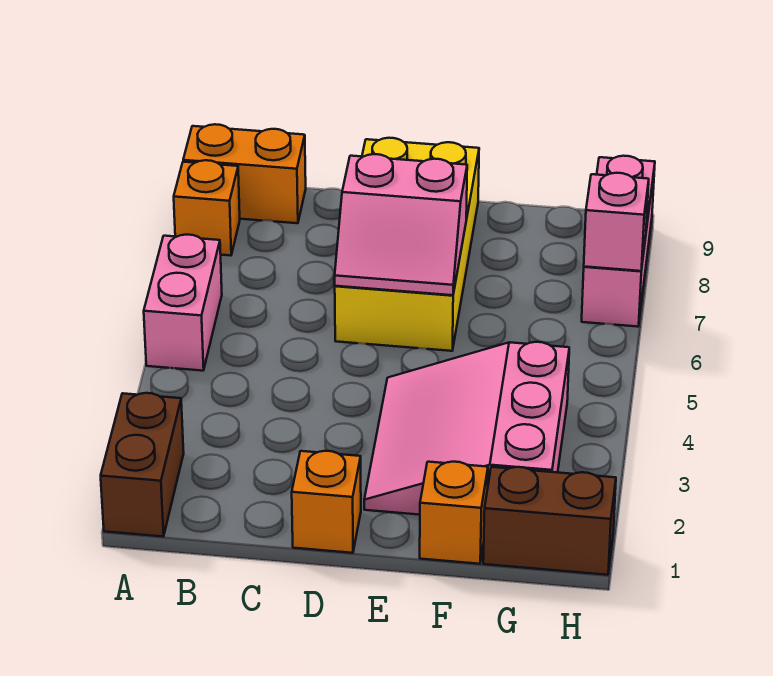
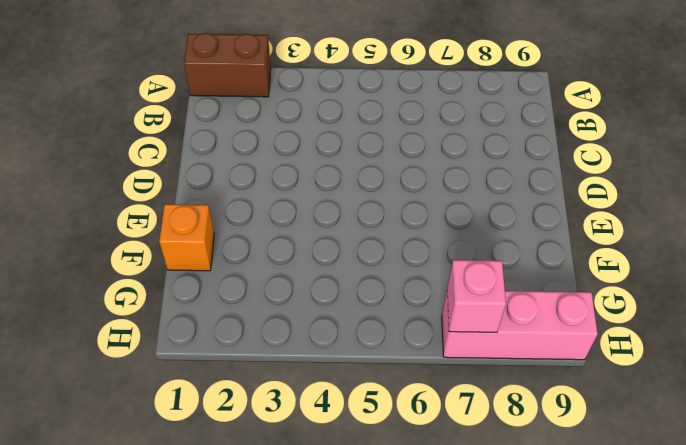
none -> pink brick A5:A6 level 1
none -> orange brick A8 level 1
none -> orange brick A9:B9 level 1

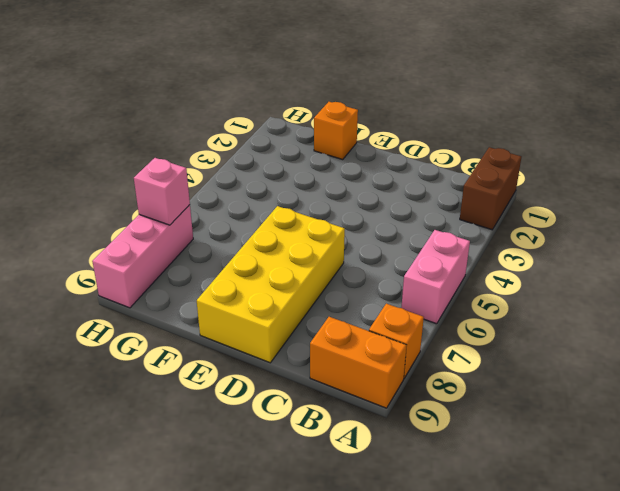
none -> orange brick D1 level 1
none -> pink slope E2:G4 level 1 top G
none -> brown brick G1:H1 level 1

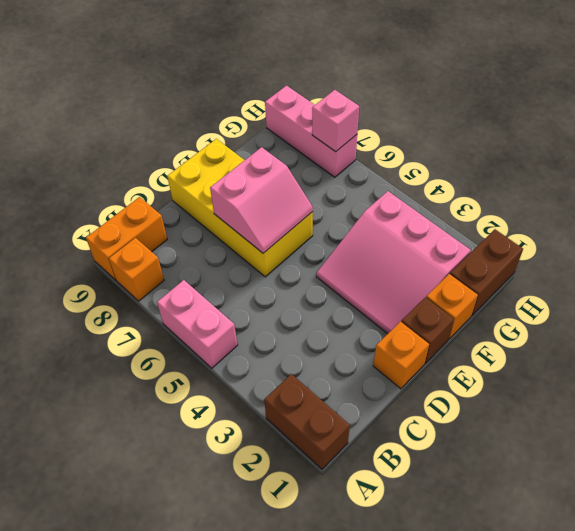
brown brick E1 level 1 -> none

